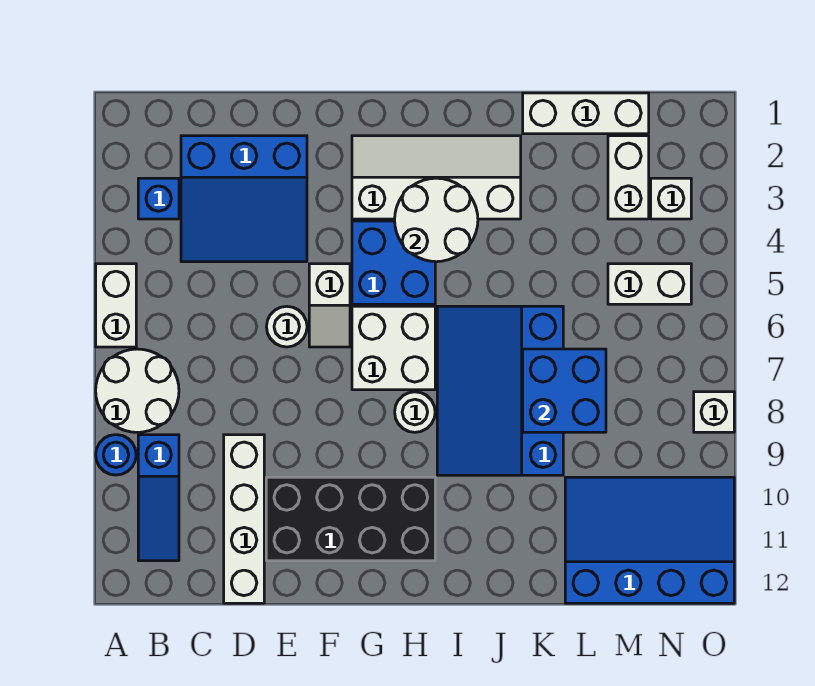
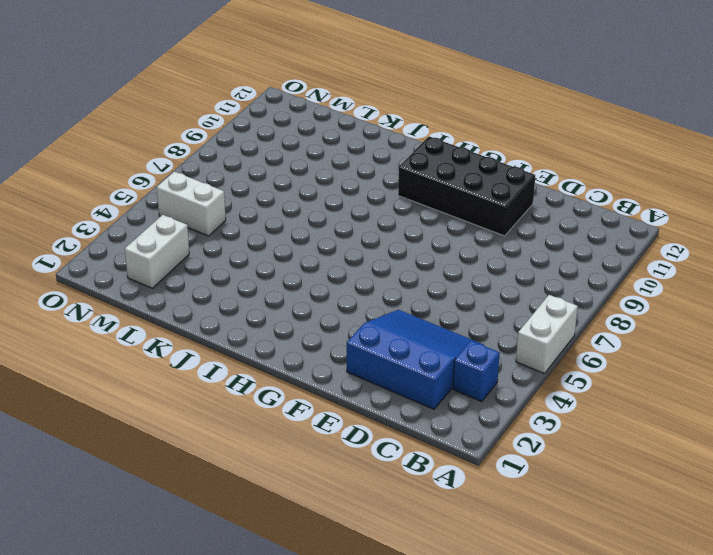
none -> white round brick A7:B8 level 1
none -> blue round brick A9 level 1
none -> blue slope B9:B11 level 1 top 9

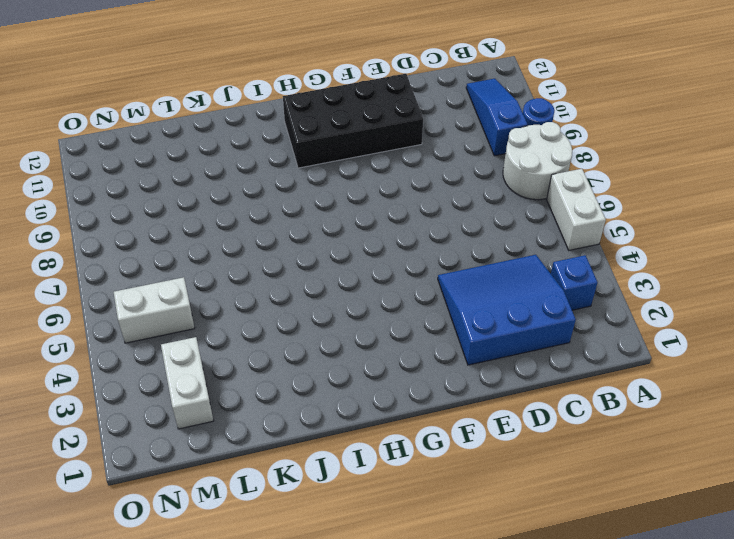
none -> white brick D9:D12 level 1
none -> white round brick E6 level 1
none -> white slope F5:F6 level 1 top 5

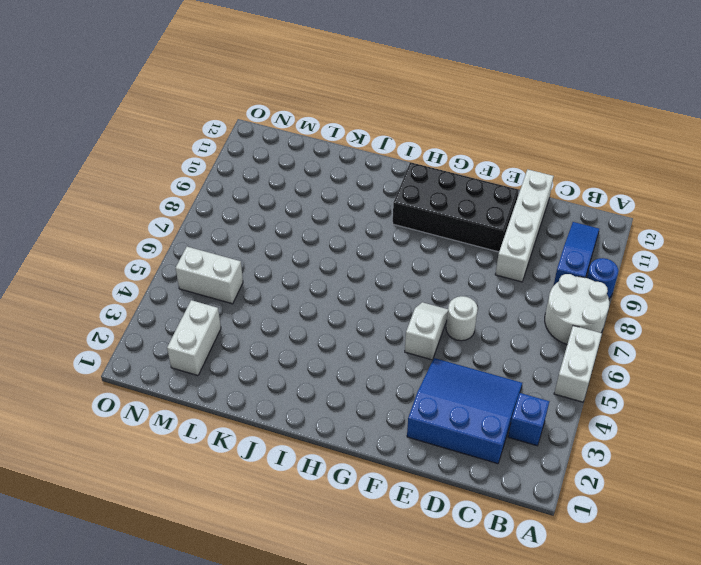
none -> white slope G2:J3 level 1 top 3
none -> blue brick G4:H5 level 1
none -> white brick G6:H7 level 1

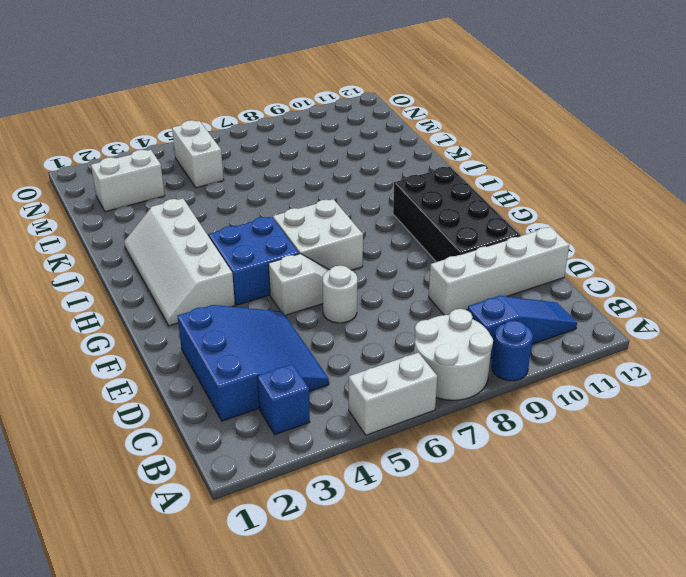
none -> white round brick H8 level 1
none -> blue slope I6:K9 level 1 top K
none -> white brick K1:M1 level 1

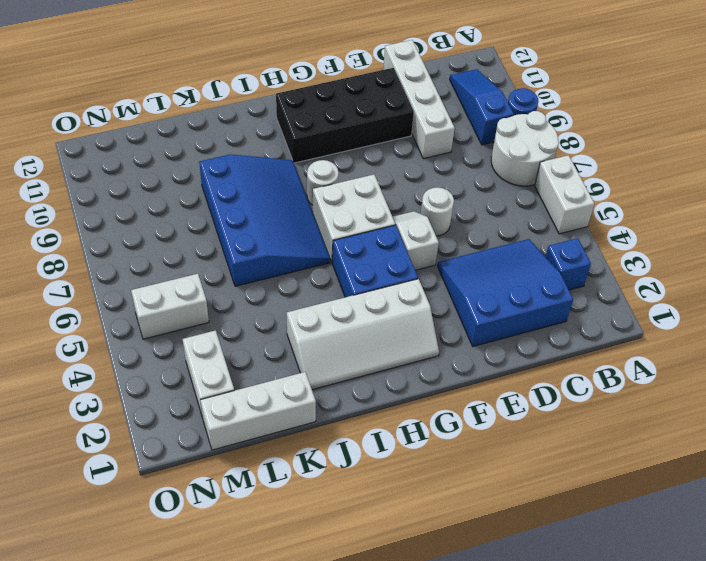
none -> blue slope L10:O12 level 1 top 12
none -> white brick N3 level 1
none -> white brick O8 level 1

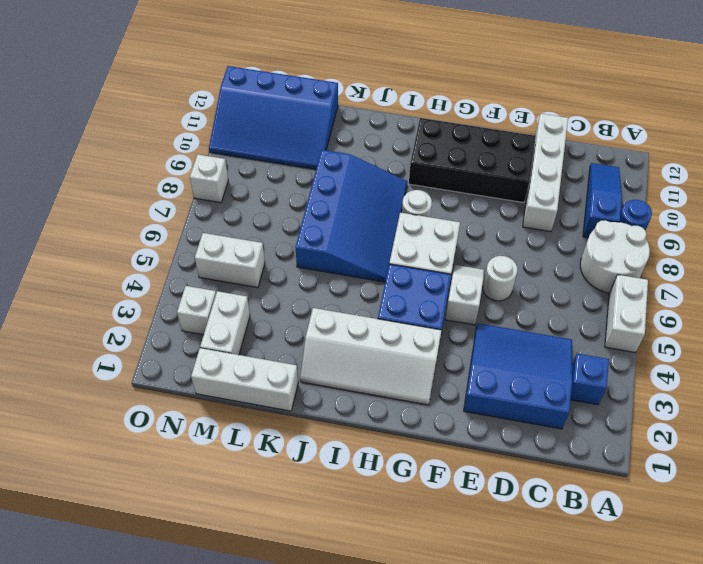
none -> white round brick H3:I4 level 2
none -> blue brick K7:L8 level 2

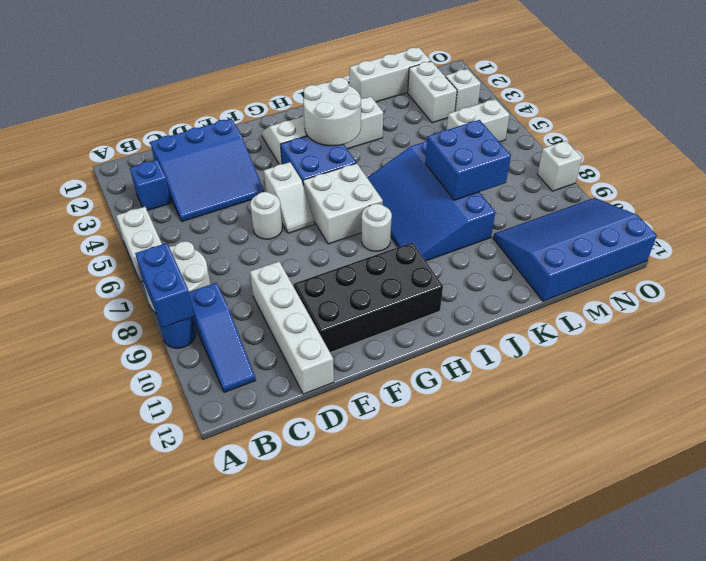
blue brick A8:A9 level 2 -> none

